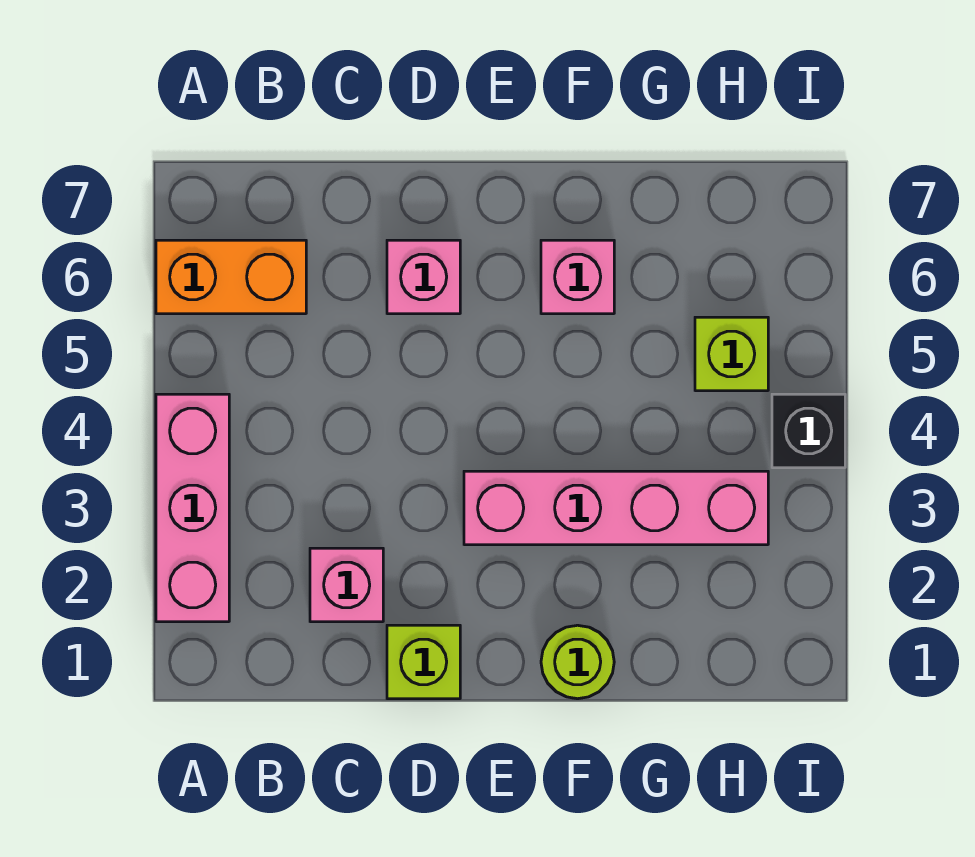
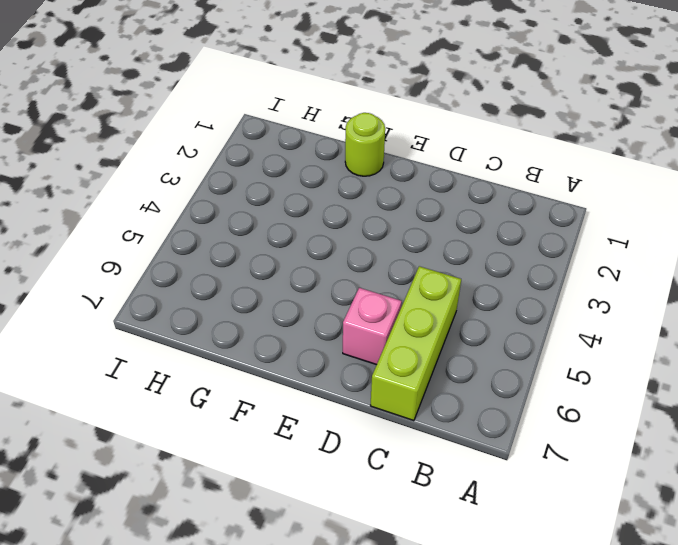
lime brick C5:C7 level 1 -> none
none -> pink brick A2:A4 level 1
none -> orange brick A6:B6 level 1

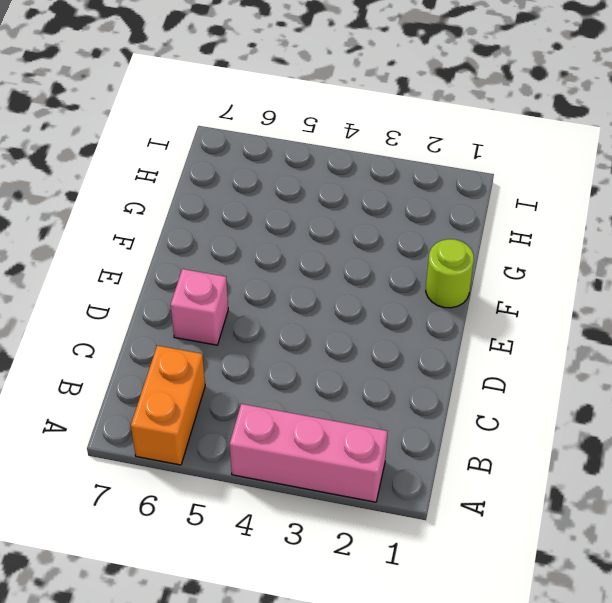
none -> pink brick C2 level 1
none -> lime brick D1 level 1

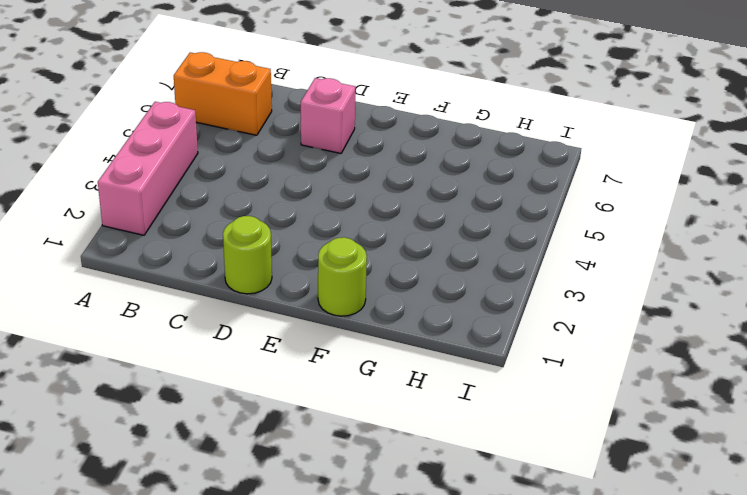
lime round brick D1 level 1 -> lime brick D1 level 1
none -> pink brick C2 level 1
none -> pink brick E3:H3 level 1

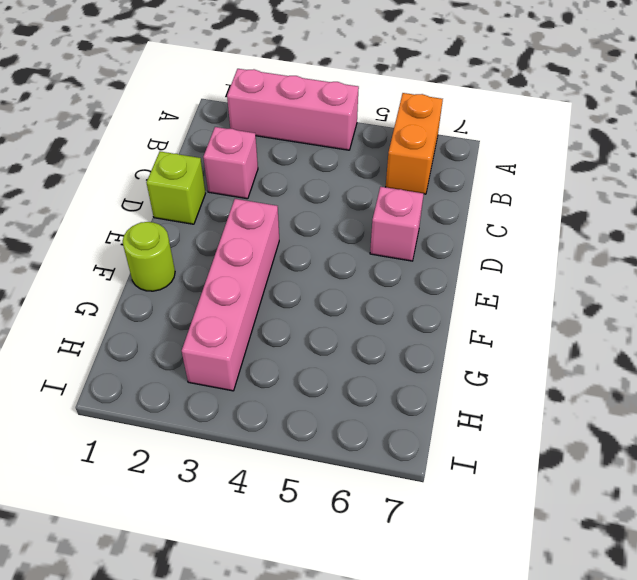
none -> pink brick F6 level 1
none -> lime brick H5 level 1

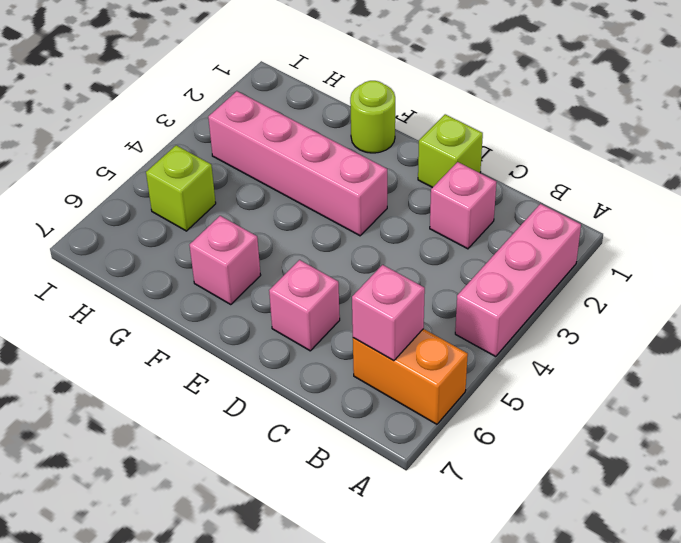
pink brick B6 level 2 -> none
none -> black brick I4 level 1

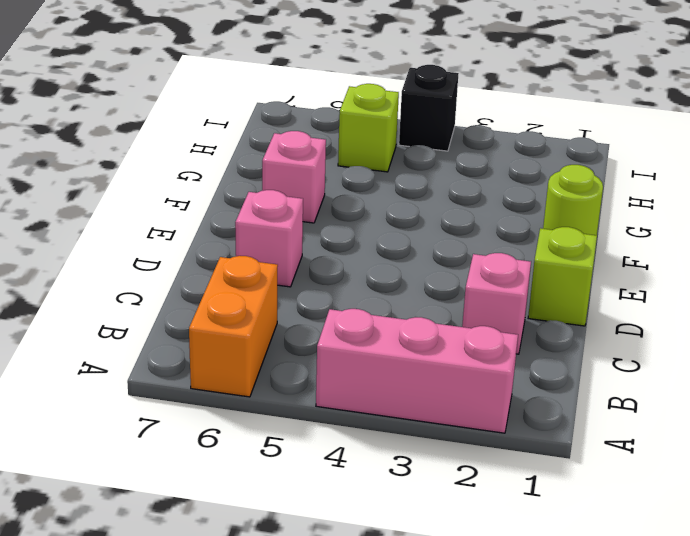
none -> pink brick E3:H3 level 1

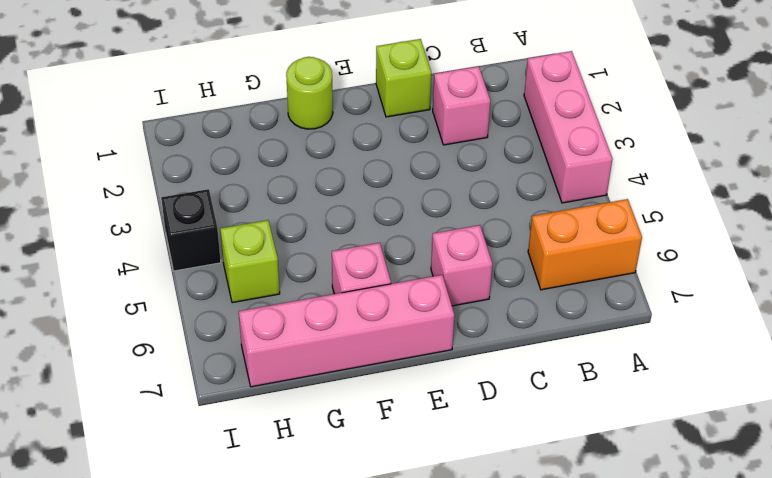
pink brick E7:H7 level 1 -> pink brick E3:H3 level 1

